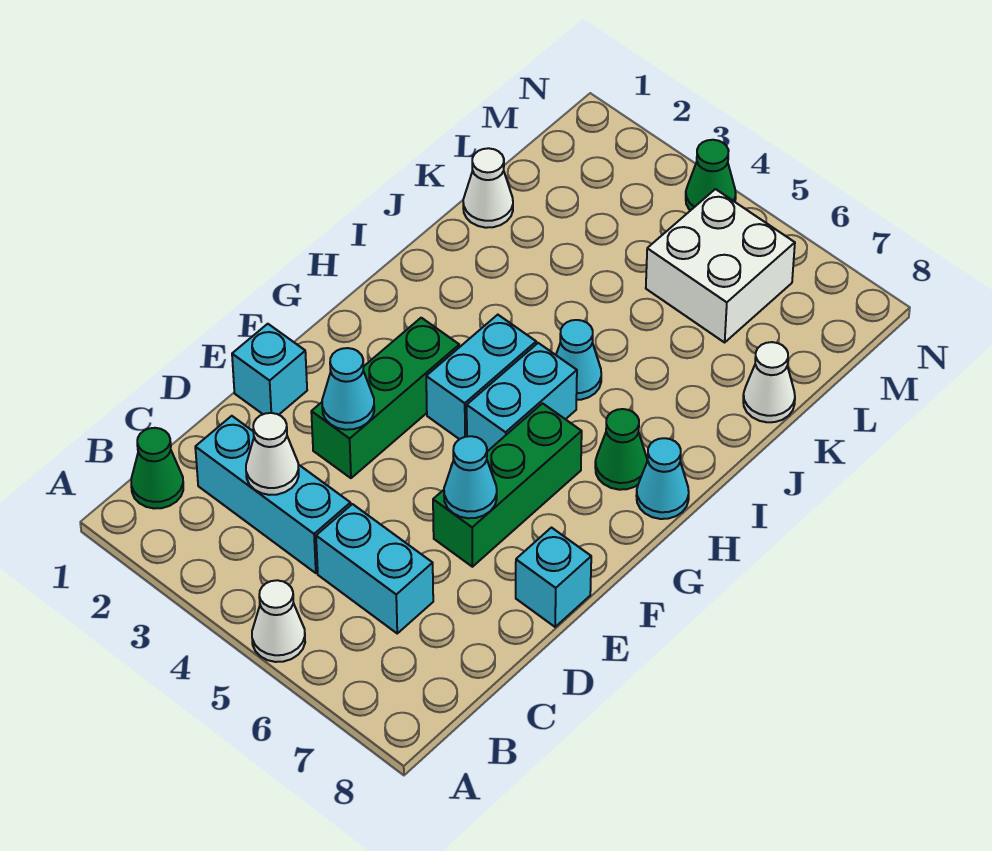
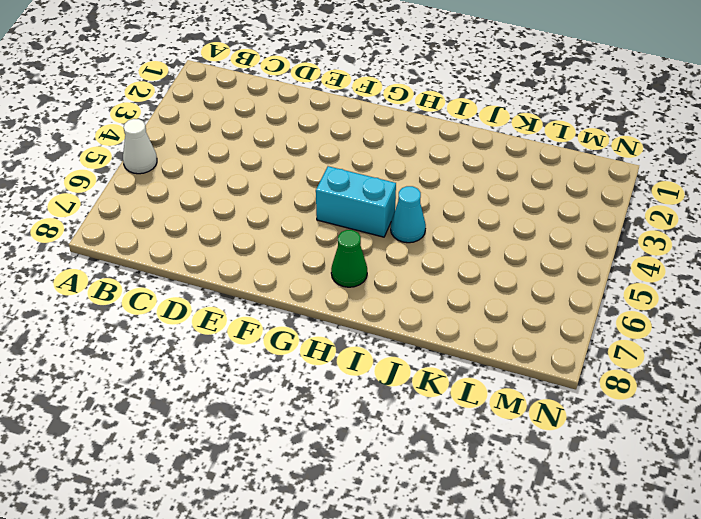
none -> green cone B1 level 1
none -> cyan brick C2:C4 level 1
none -> cyan brick C5:C6 level 1

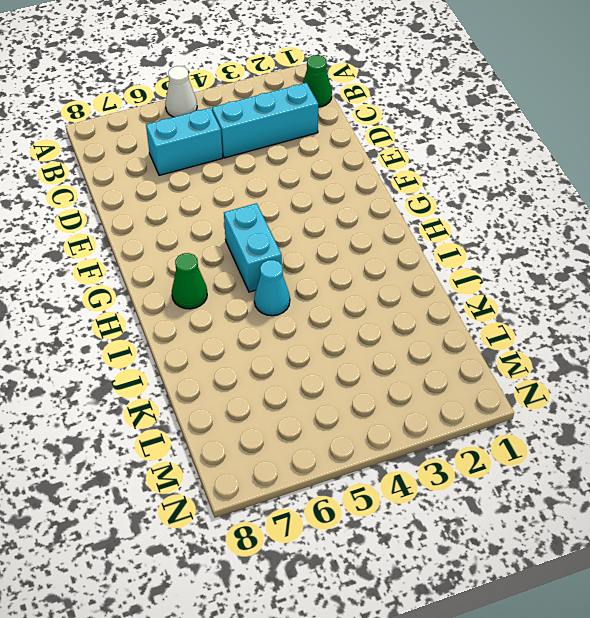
none -> cyan brick E1 level 1
none -> green brick E3:G3 level 1
none -> green brick E6:G6 level 1

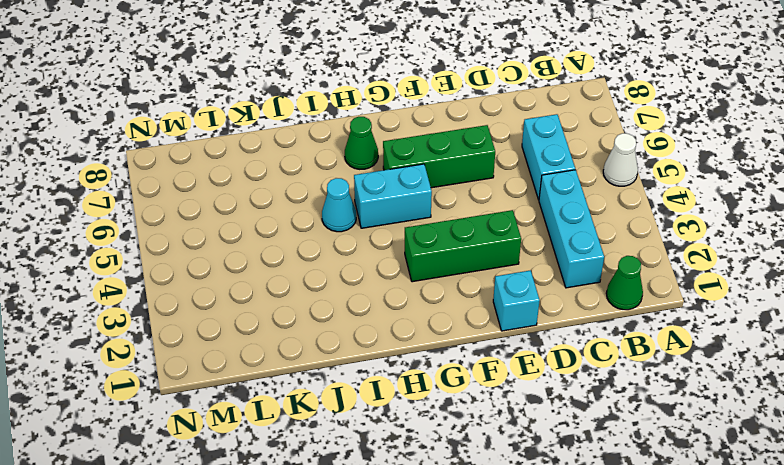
none -> cyan brick E8 level 1
none -> cyan brick G4:H4 level 1
none -> cyan cone H8 level 1

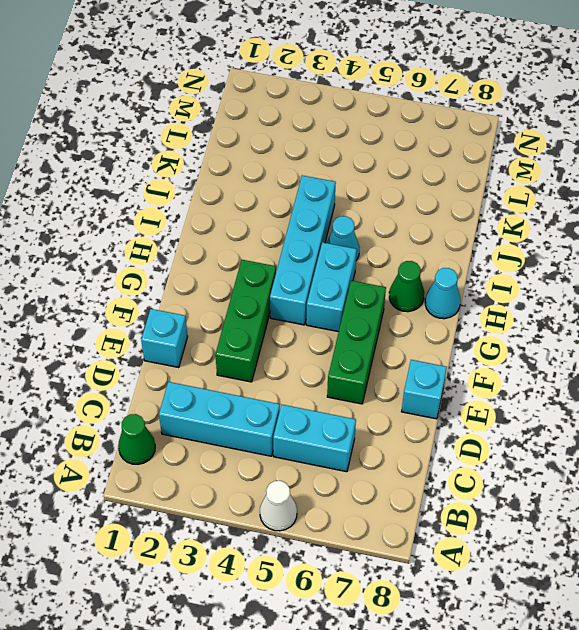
cyan brick G4:J4 level 1 -> cyan brick G4:H4 level 1
none -> white cone K1 level 1
none -> white cone K8 level 1
none -> white brick L5:M6 level 1

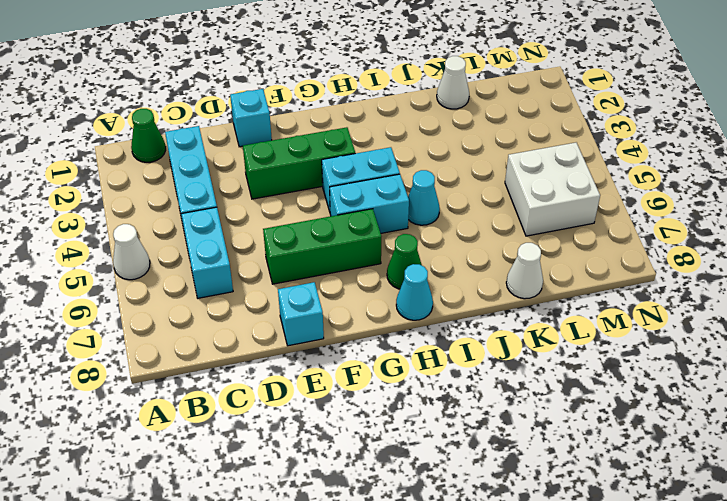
none -> green cone N4 level 1
none -> white cone C3 level 2
none -> cyan cone E3 level 2

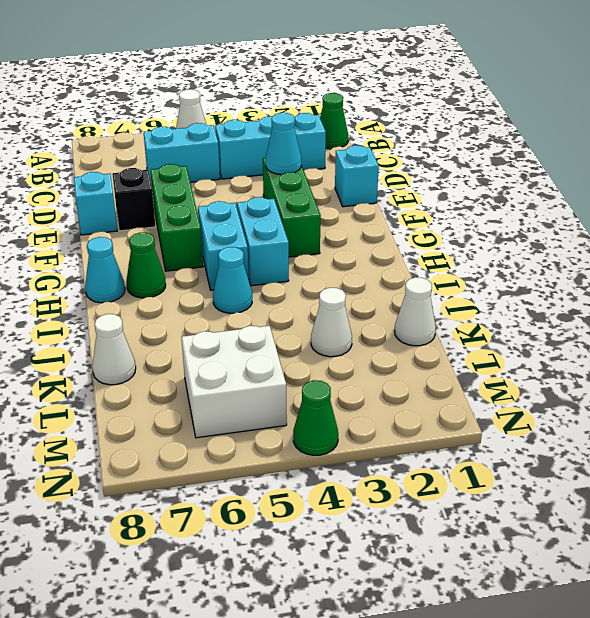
black brick E7 level 1 -> none
white cone K3 level 1 -> white cone C3 level 2
none -> cyan cone E6 level 2

